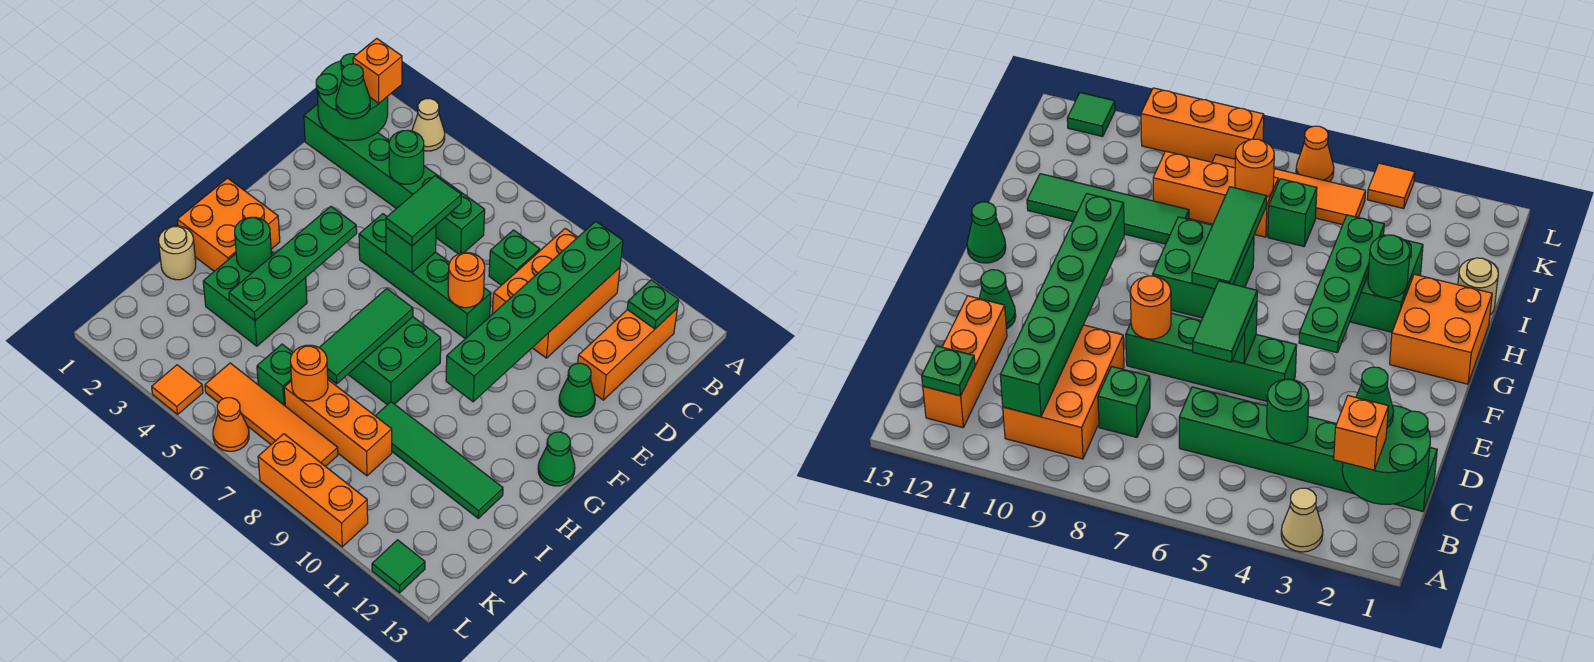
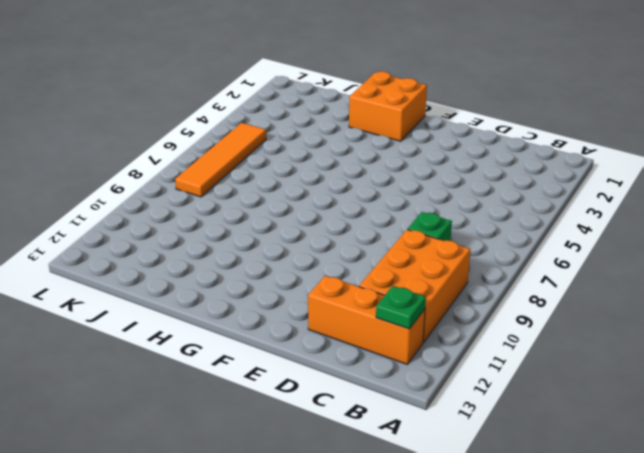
orange brick B9:C11 level 1 -> orange brick B9:D10 level 1
none -> tan cone A3 level 1
none -> green brick C1:C6 level 1
none -> green brick E5:E8 level 1
none -> green cone E12 level 1

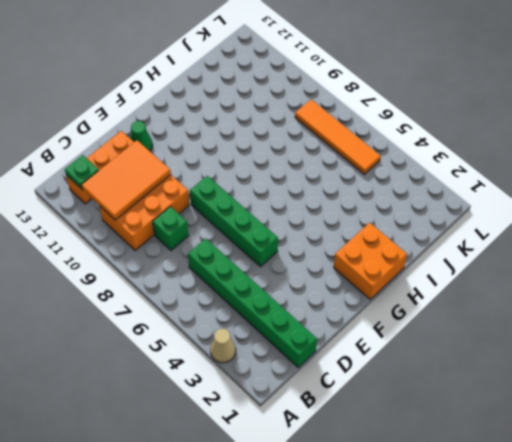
orange tile B10:D11 level 2 -> green brick B10:G10 level 2
none -> green brick G7:H8 level 1
none -> green cone G13 level 1
none -> green brick H3:I4 level 1
none -> tan round brick I1 level 1

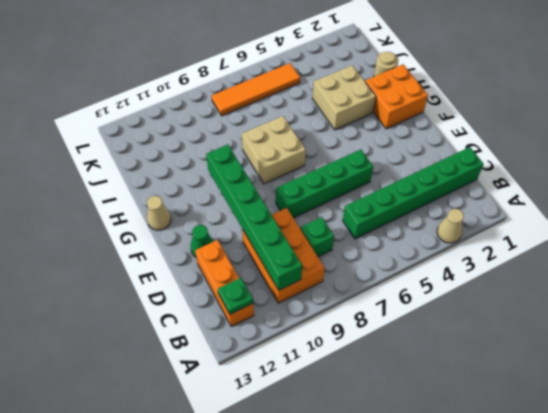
tan brick G7:H8 level 1 -> green brick G7:H8 level 1
tan cone G13 level 1 -> green cone G13 level 1
tan brick H3:I4 level 1 -> green brick H3:I4 level 1
none -> green tile I9:I12 level 1
none -> green brick J6 level 1
none -> orange brick J7:J9 level 1
none -> orange tile L4 level 1

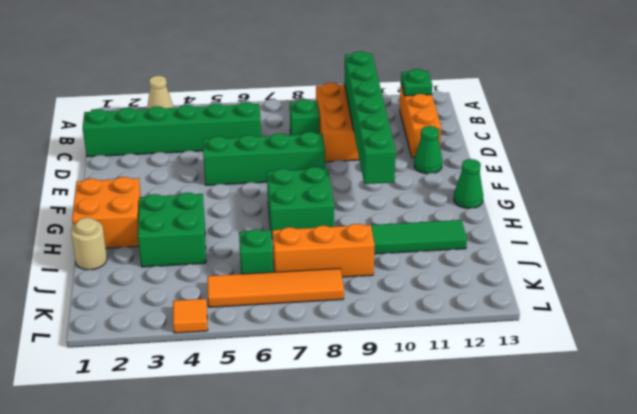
none -> orange cone L6 level 1
none -> orange brick L8:L10 level 1
none -> green tile L12 level 1
none -> green round brick B1:C2 level 2

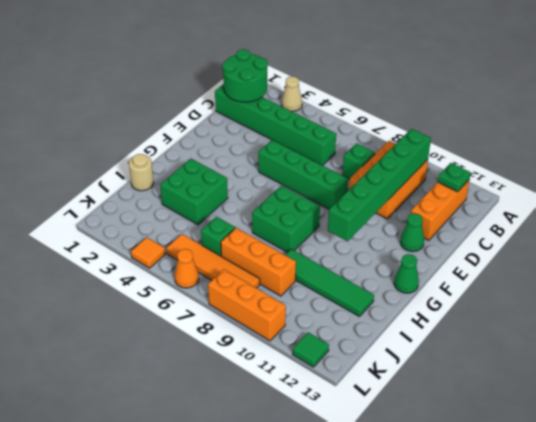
none -> orange brick G1:H2 level 1
none -> green round brick C4 level 2
none -> green brick E6 level 2
none -> orange round brick E8 level 2

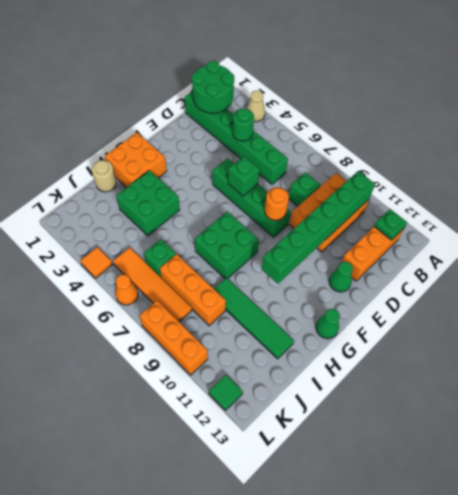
none -> green plate F4:I4 level 2
none -> green tile G7:I7 level 2
none -> green round brick H3 level 2
none -> orange round brick J7 level 2

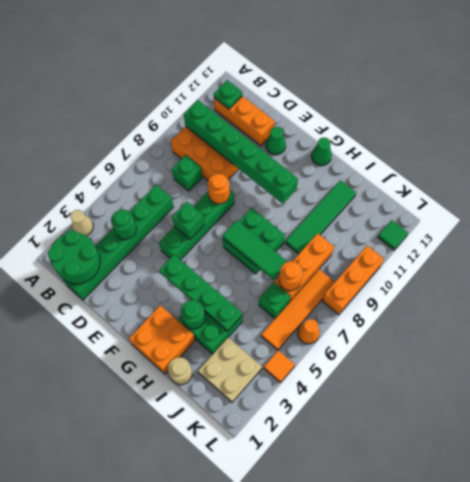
tan plate J2:K3 level 1 -> none
none -> orange brick B2 level 3
none -> green cone C2 level 3
none -> green tile D6:E6 level 3

